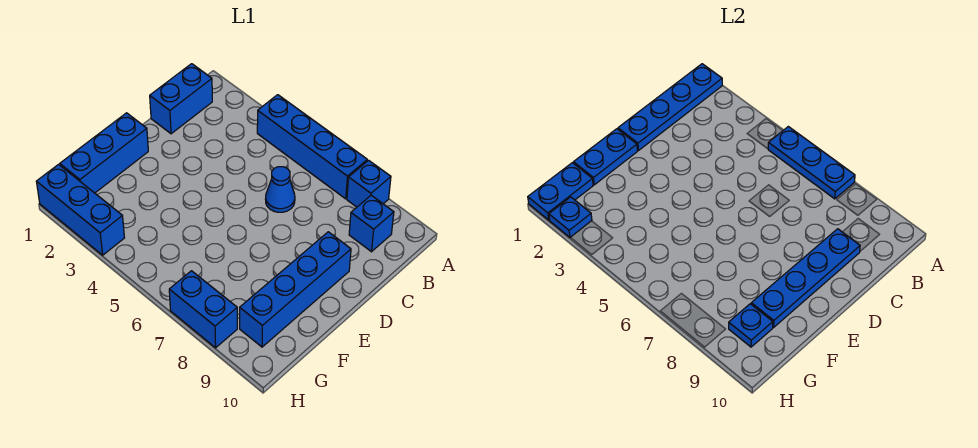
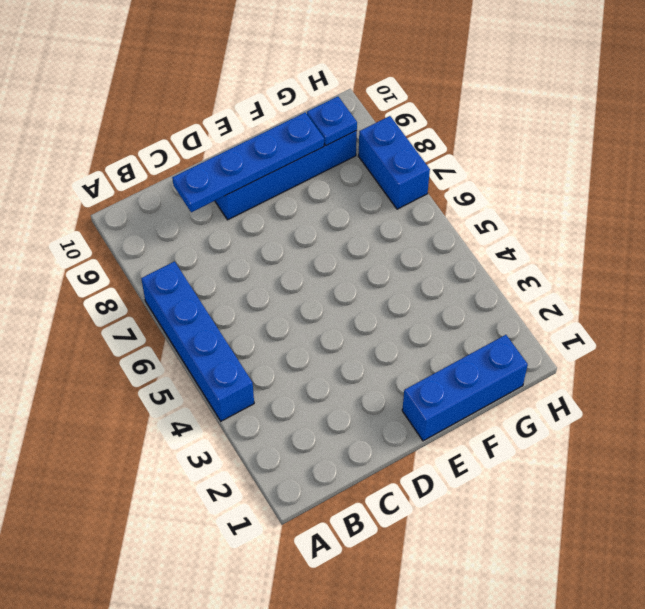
none -> blue brick A8 level 1
none -> blue brick B1:C1 level 1
none -> blue brick B9 level 1

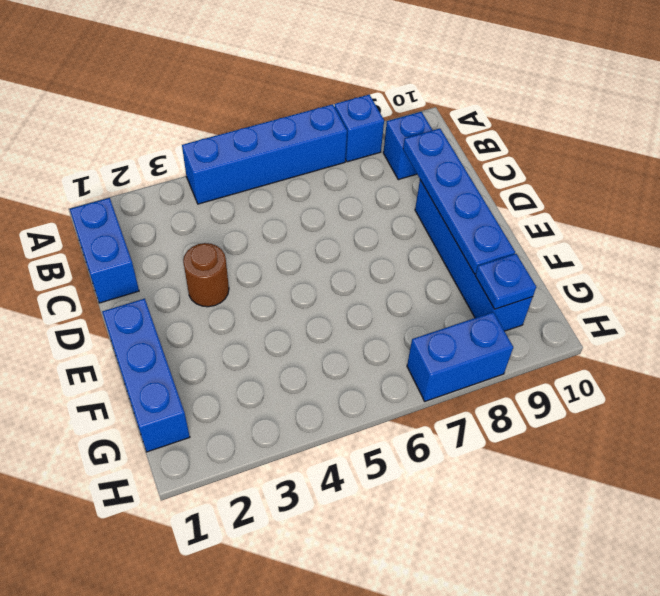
brown round brick D3 level 1 -> none
none -> blue cone C6 level 1
none -> blue brick H1:H3 level 1
none -> blue plate A1:D1 level 2

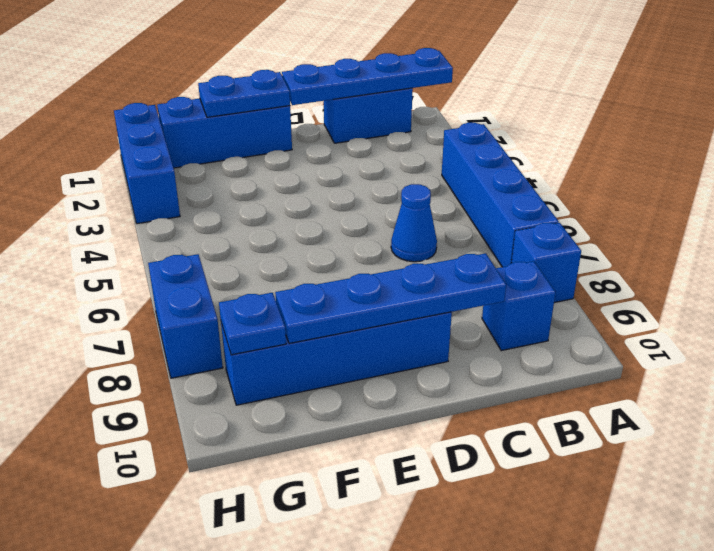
none -> blue plate A5:A7 level 2
none -> blue plate G1:H1 level 2
none -> blue plate H2 level 2

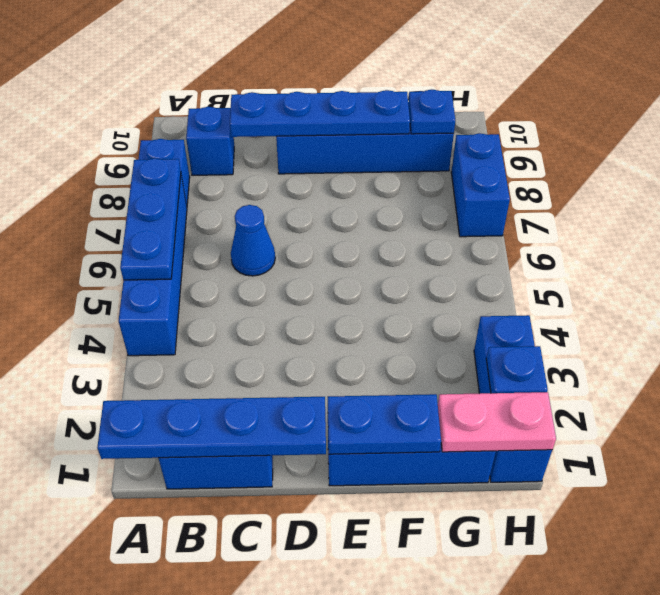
pink plate G1:H1 level 2 -> blue plate G1:H1 level 2

